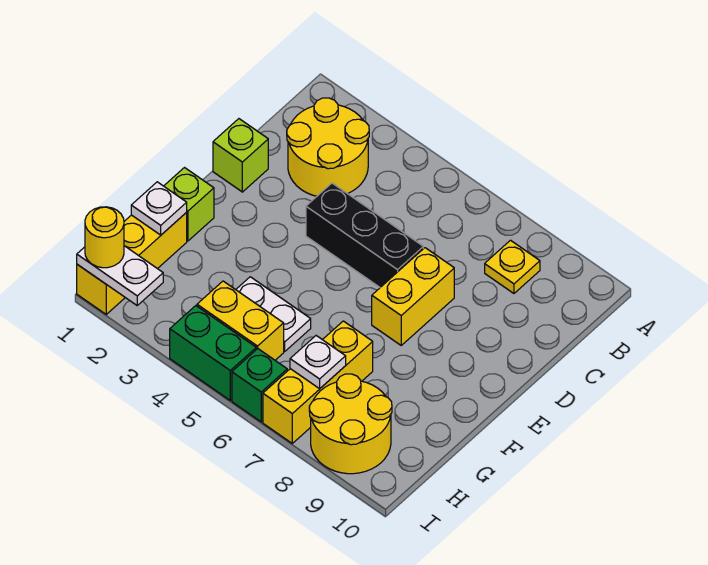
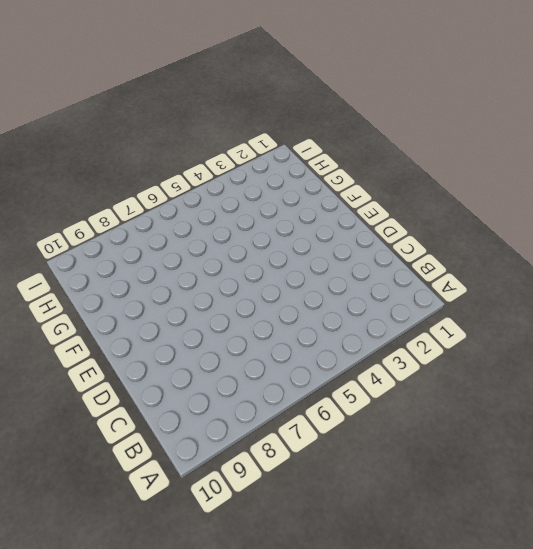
none -> yellow round brick B2:C3 level 1
none -> yellow plate B8 level 1
none -> lime brick D1 level 1

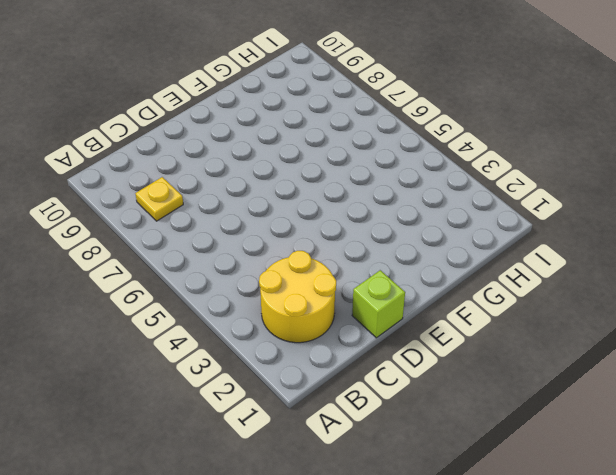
none -> black brick D4:D6 level 1
none -> yellow brick D7:E7 level 1
none -> lime brick F1 level 1

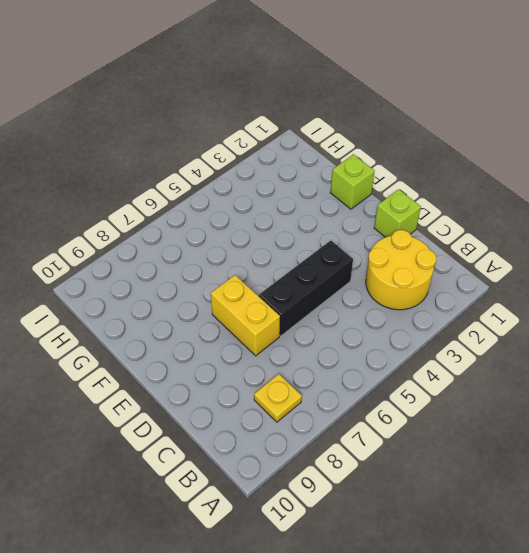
none -> yellow brick G1:I1 level 1
none -> white plate G4:G5 level 1
none -> yellow brick G7:I7 level 1

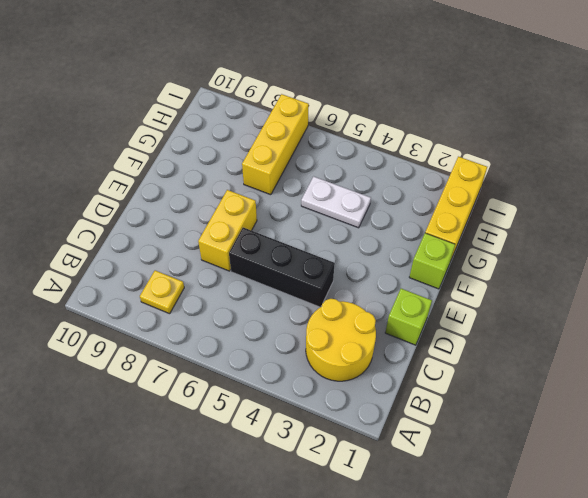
none -> yellow brick H4:H5 level 1
none -> yellow round brick H8:I9 level 1
none -> green brick I4:I5 level 1

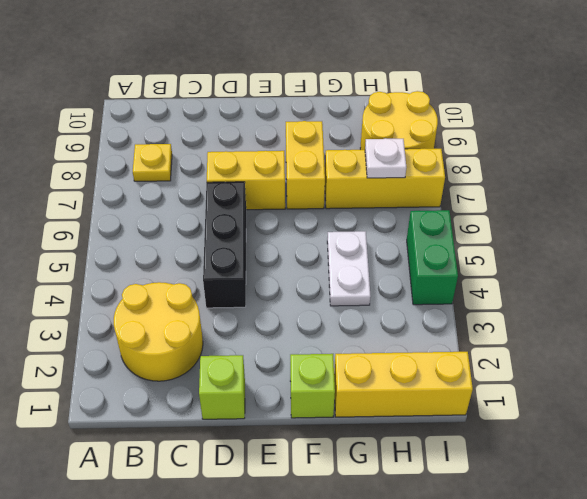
yellow brick F7:F8 level 1 -> yellow brick H4:H5 level 1
none -> green brick I6 level 1
none -> white plate G1 level 2
none -> white plate I1:I2 level 2

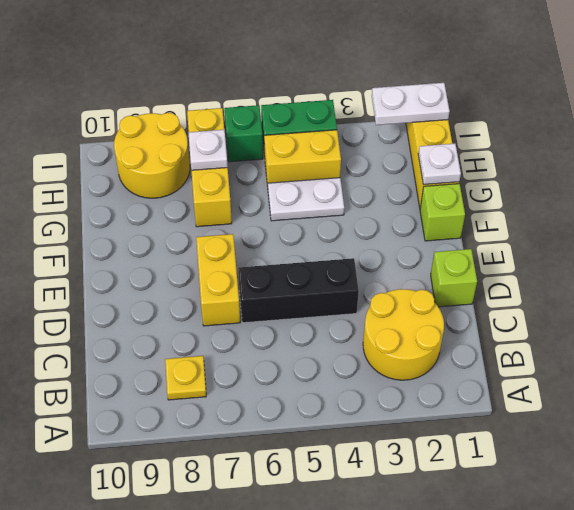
none -> yellow round brick I1 level 3

